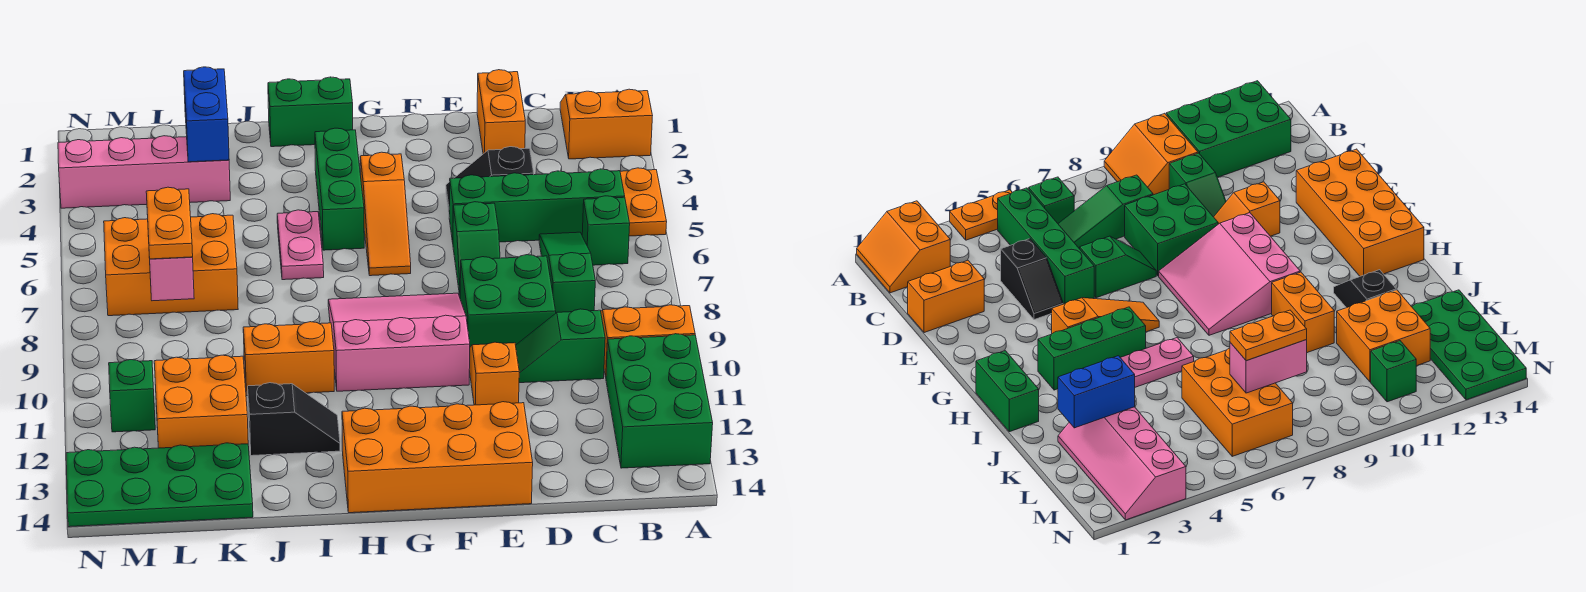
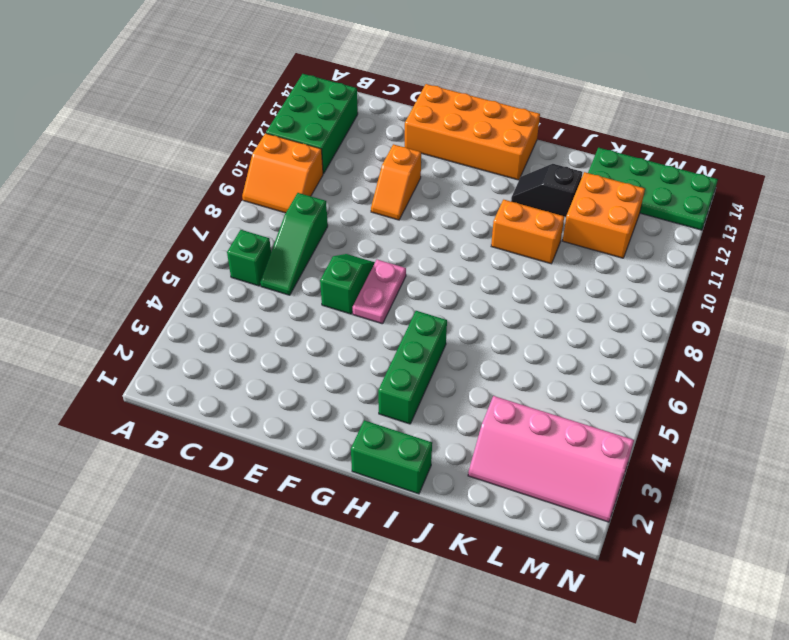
pink plate F6:F7 level 1 -> pink plate I5:I6 level 1
none -> orange slope A1:B2 level 1 top 2
none -> orange plate A4:A5 level 1
none -> green brick B5:E5 level 1

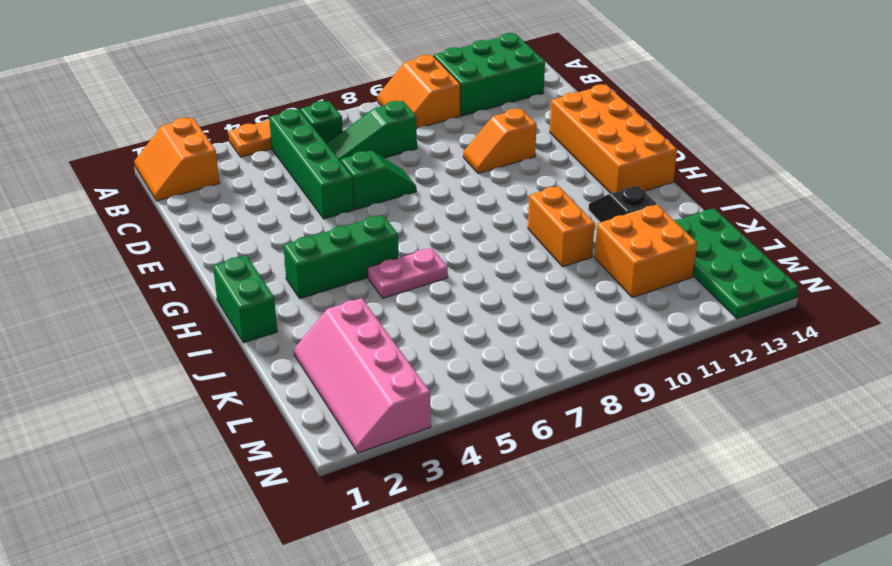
none -> green slope C10:D10 level 1 top C
none -> orange brick D1:D2 level 1
none -> black slope D4:E4 level 1 top D

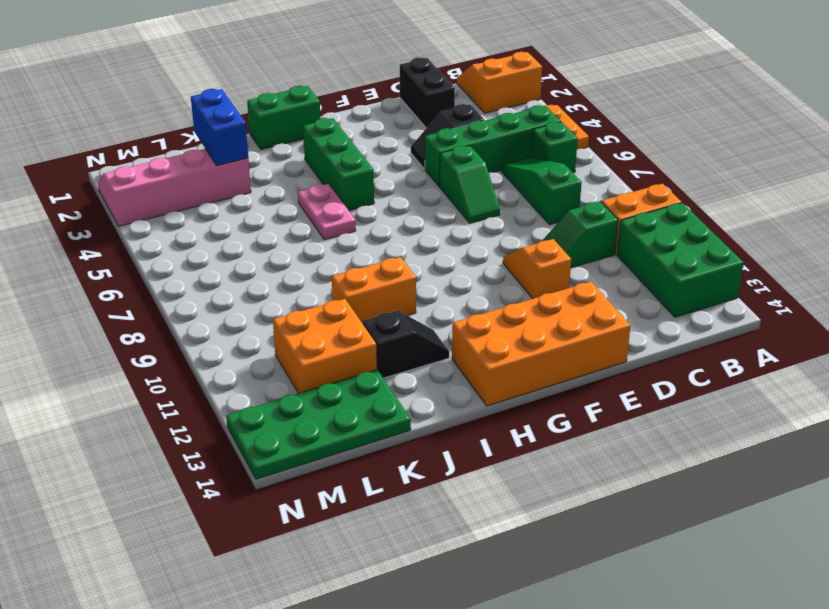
black brick D1:D2 level 1 -> orange brick D1:D2 level 1
none -> green brick D8:E9 level 1
none -> pink slope F8:H10 level 1 top 10
none -> orange slope G4:G6 level 1 top 4

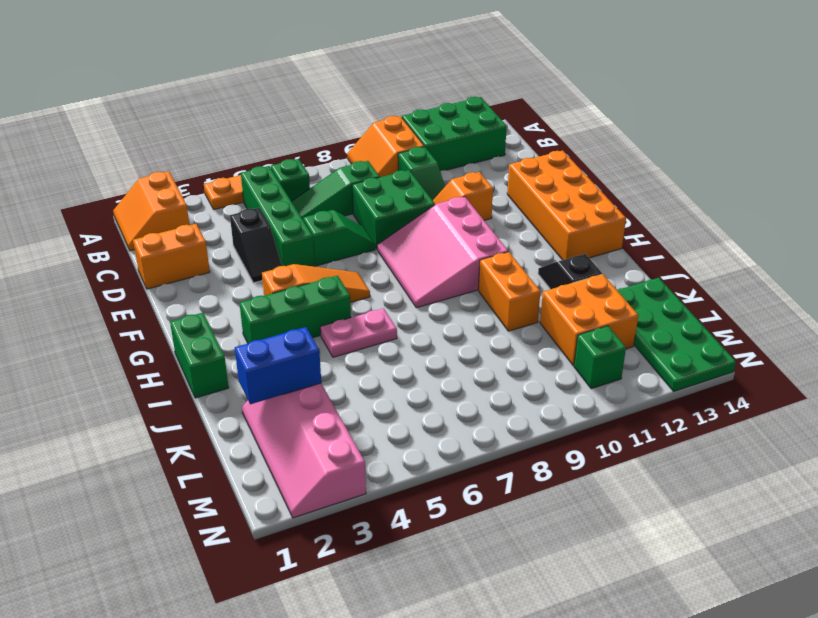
none -> orange brick K6:M7 level 1
none -> pink brick L7:L8 level 2
none -> orange plate L7:L8 level 3

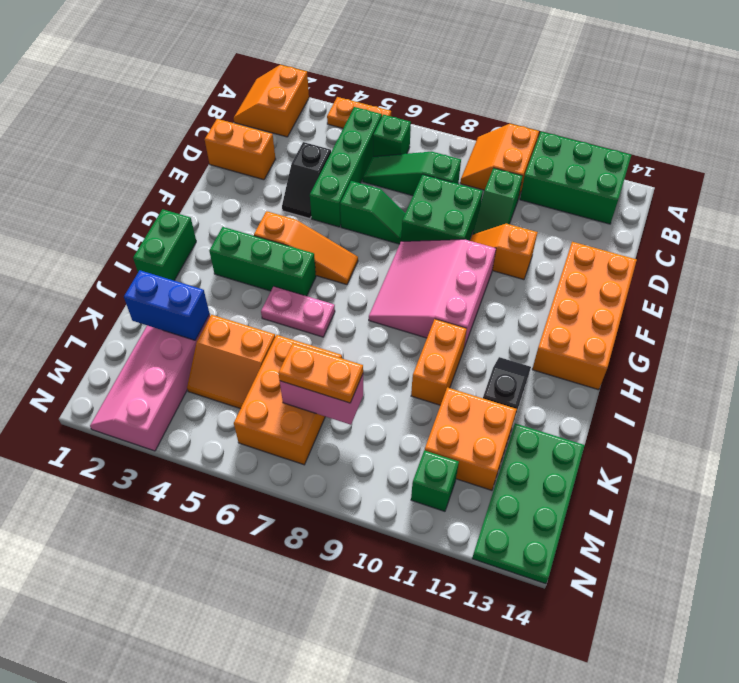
orange slope K4:L5 level 1 top K -> none

